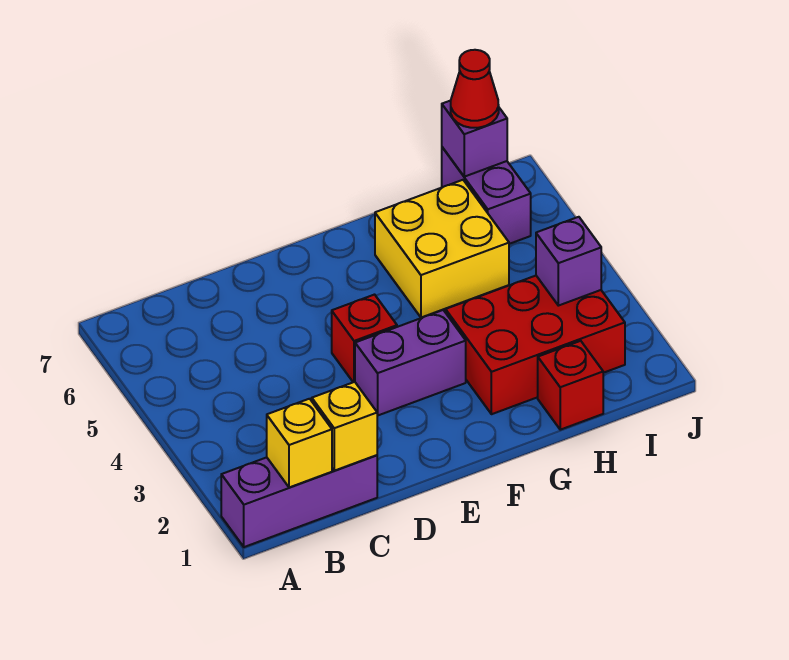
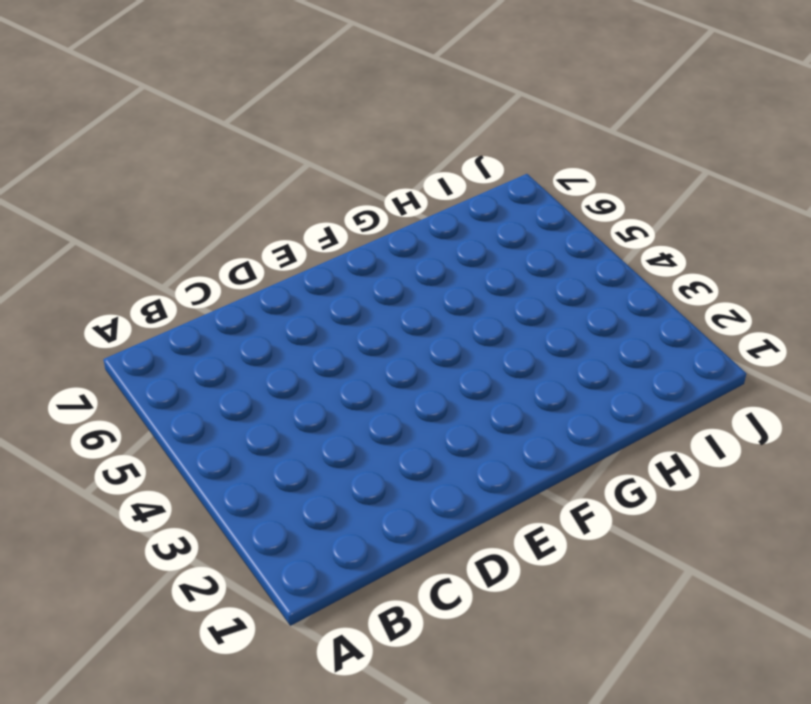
none -> purple brick A1:C1 level 1
none -> purple brick E3:F3 level 1
none -> red brick E4 level 1

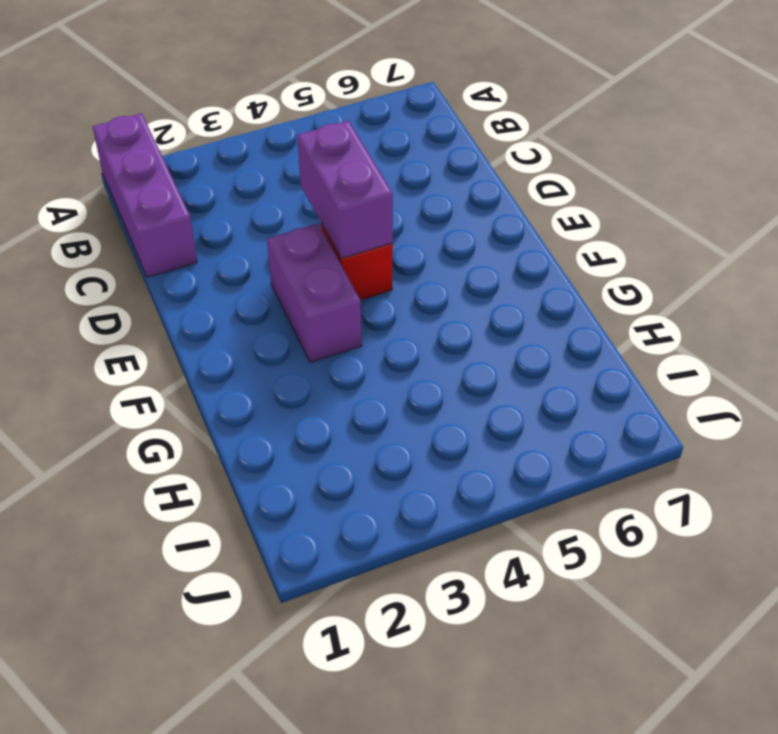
purple brick D4:E4 level 2 -> purple brick I6:I7 level 1
none -> red brick G2:I3 level 1
none -> yellow brick G5:H6 level 1
none -> red brick H1 level 1

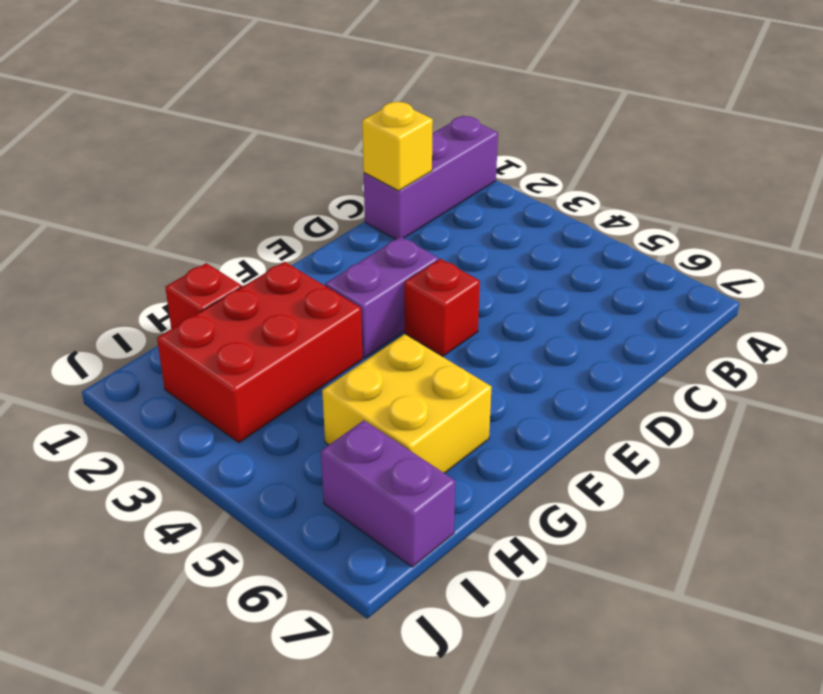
none -> yellow brick B1 level 2
none -> purple brick I3 level 2
none -> purple brick I7 level 2

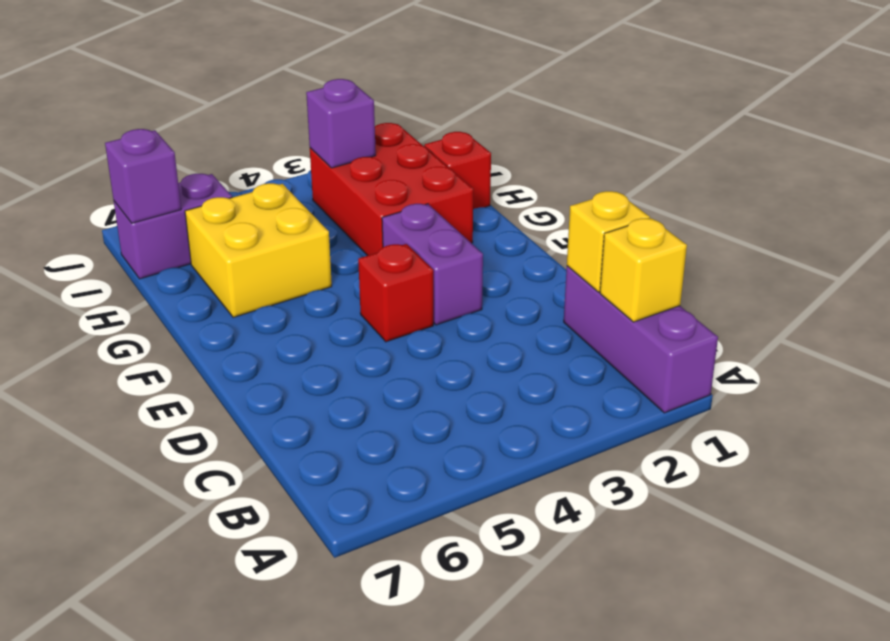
none -> red cone I7 level 3

